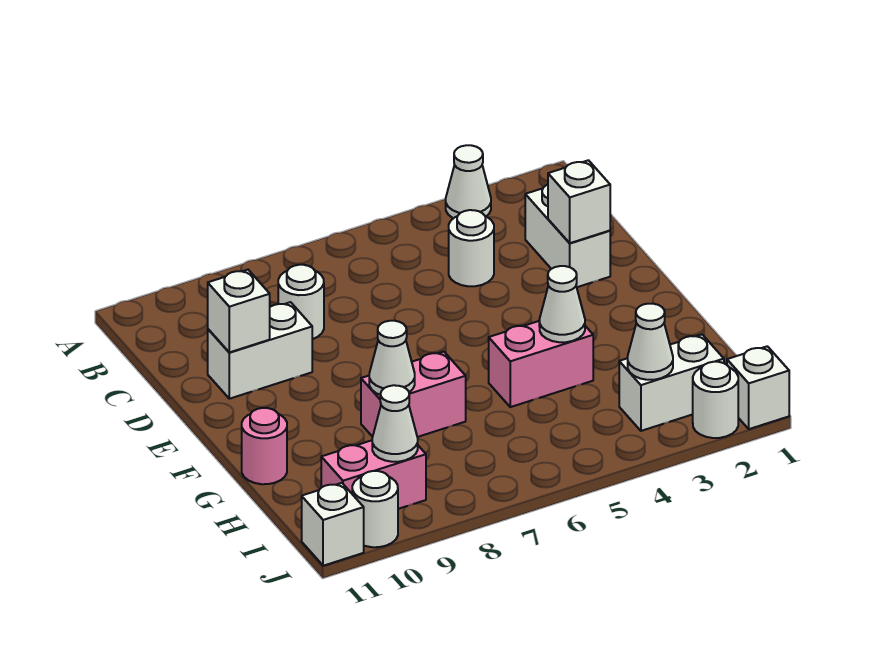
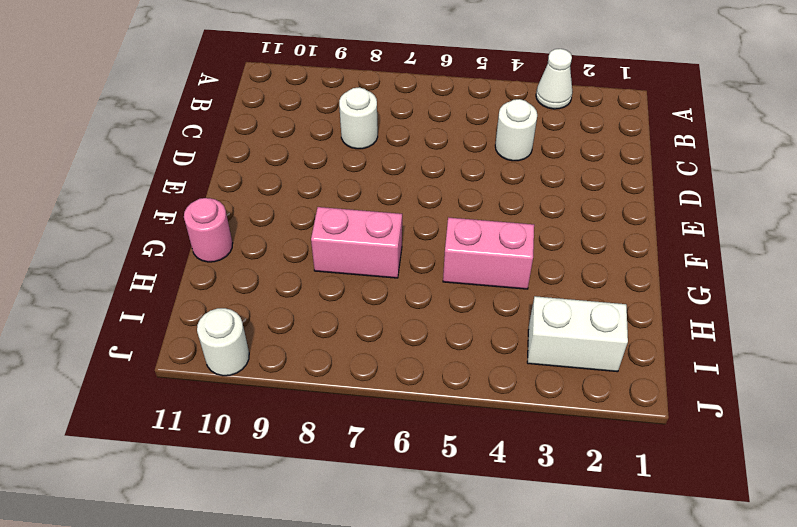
none -> white brick C2:D2 level 1
none -> white brick D9:D10 level 1
none -> pink brick I9:I10 level 1

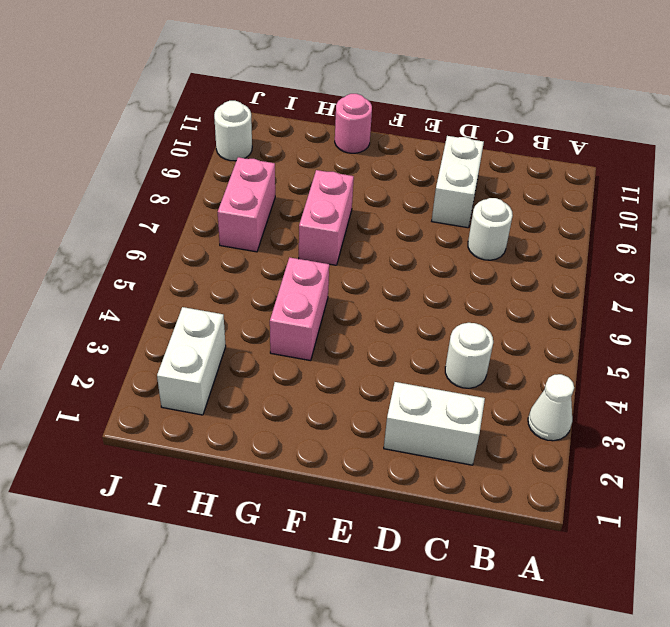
pink brick I7:I8 level 1 -> pink brick I9:I10 level 1
none -> white brick J1 level 1
none -> white round brick J2 level 1
none -> white brick J11 level 1

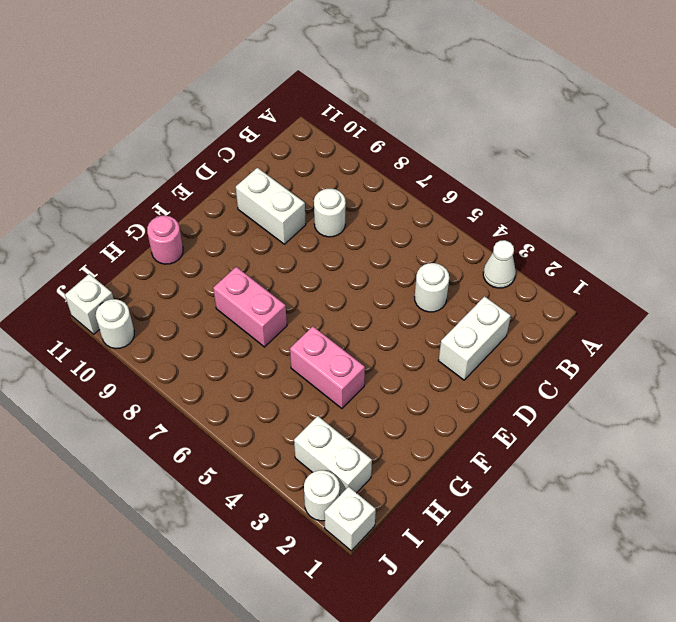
none -> pink brick I9:I10 level 1
none -> white brick D2 level 2
none -> white brick D10 level 2

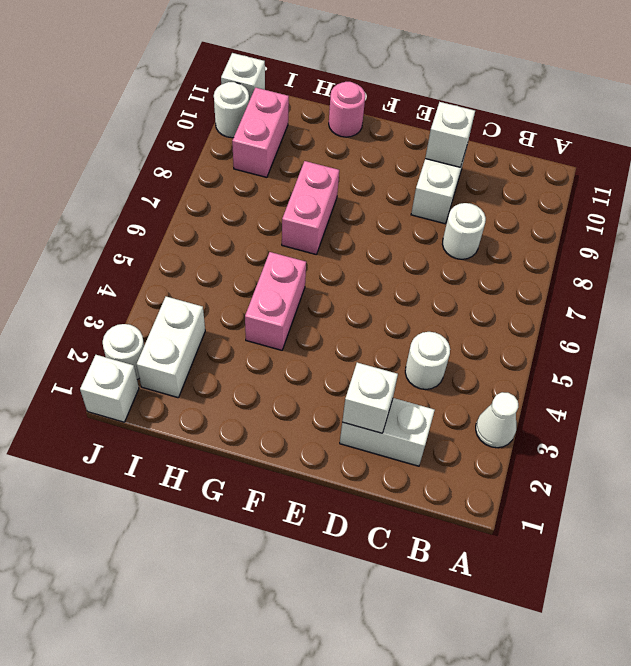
none -> white cone G4 level 2
none -> white cone G8 level 2
none -> white cone I3 level 2

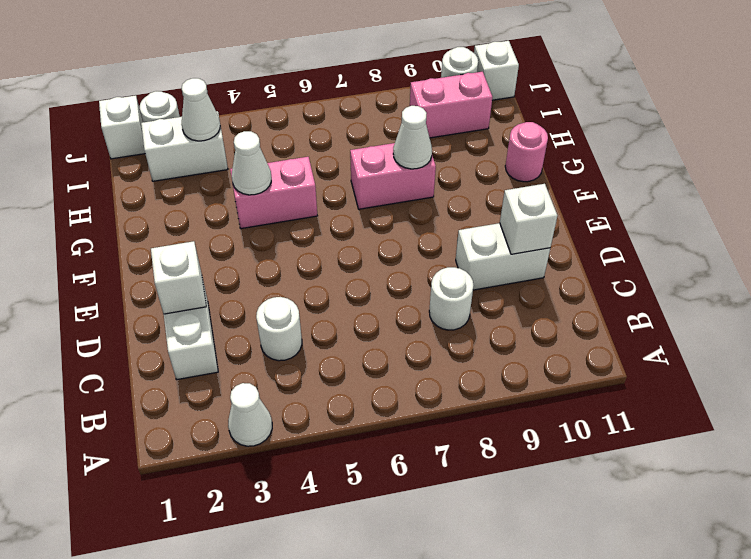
none -> white cone I9 level 2

